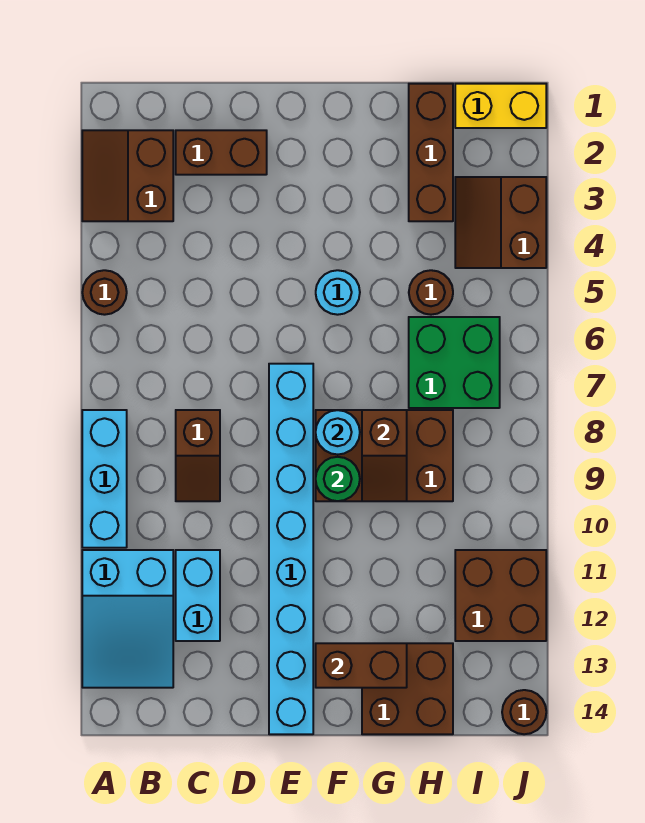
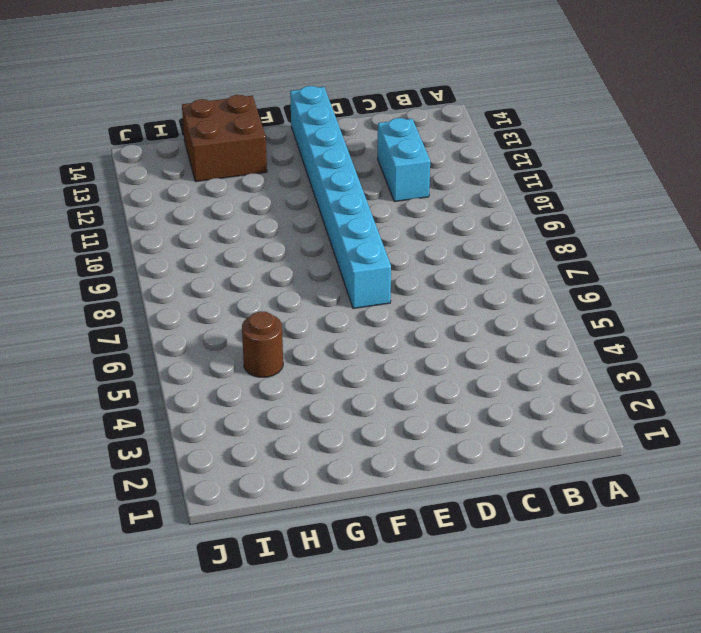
none -> brown slope A2:B3 level 1 top B
none -> brown round brick A5 level 1
none -> cyan brick A8:A10 level 1

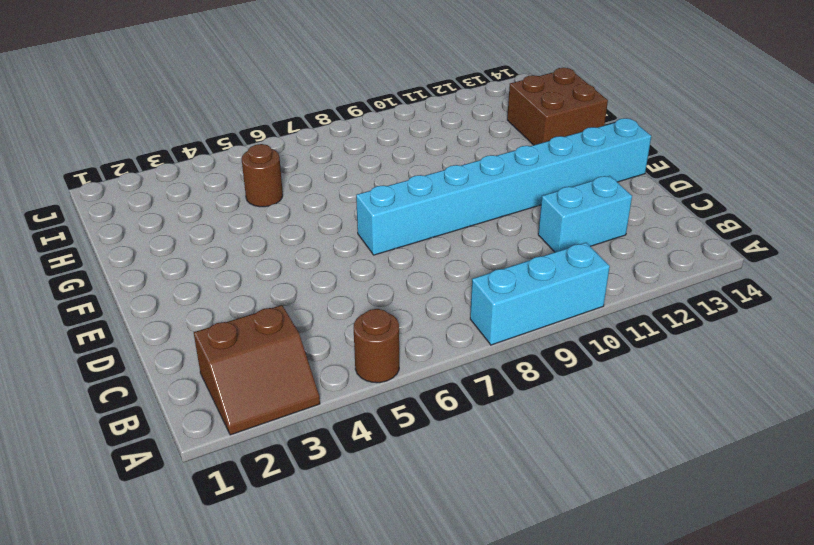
none -> cyan slope A11:B13 level 1 top 11
none -> brown brick C2:D2 level 1
none -> brown slope C8:C9 level 1 top 8

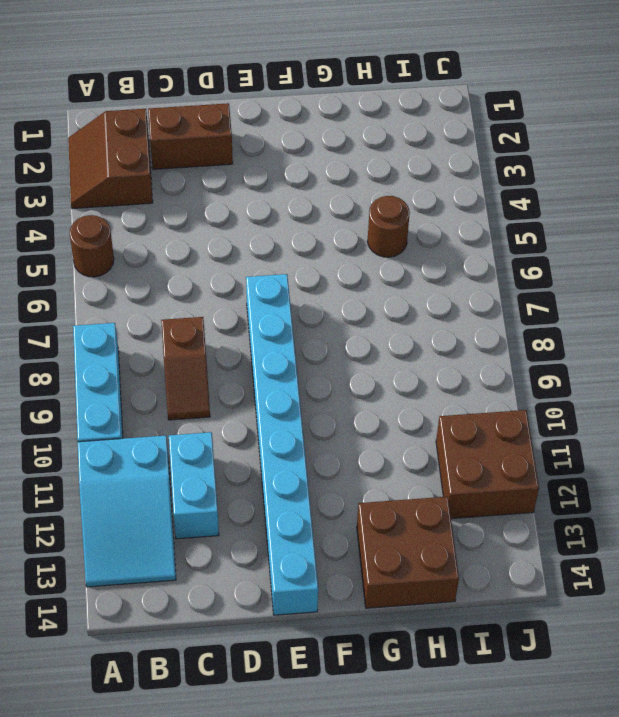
none -> cyan round brick F5 level 1
none -> brown brick F8:H9 level 1
none -> brown brick H1:H3 level 1

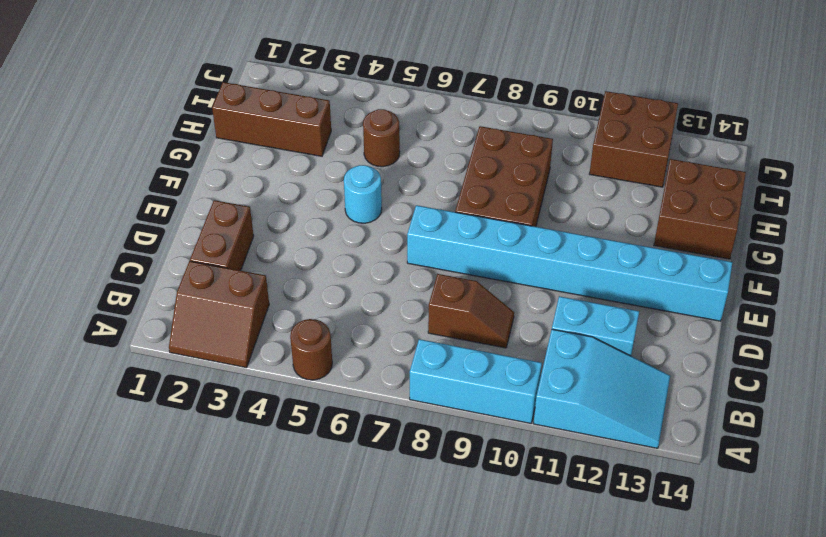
none -> green brick H6:I7 level 1
none -> yellow brick I1:J1 level 1
none -> brown slope I3:J4 level 1 top J

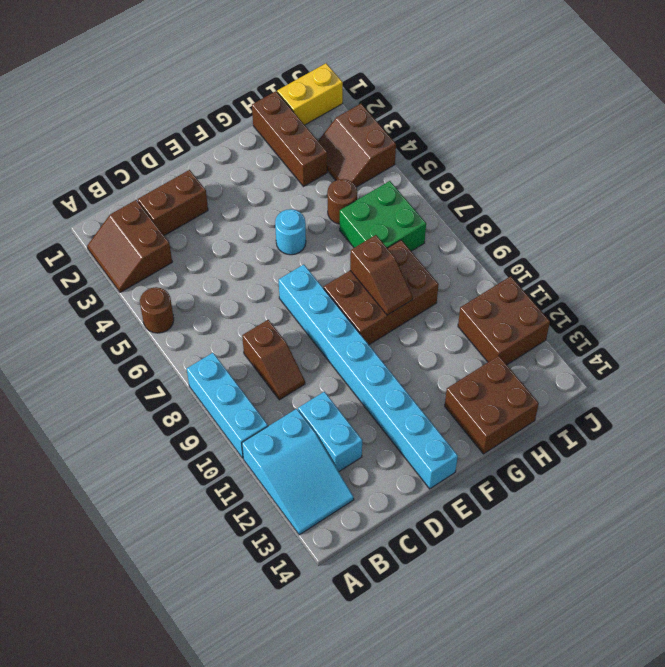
none -> brown round brick J14 level 1
none -> cyan round brick F8 level 2
none -> green round brick F9 level 2

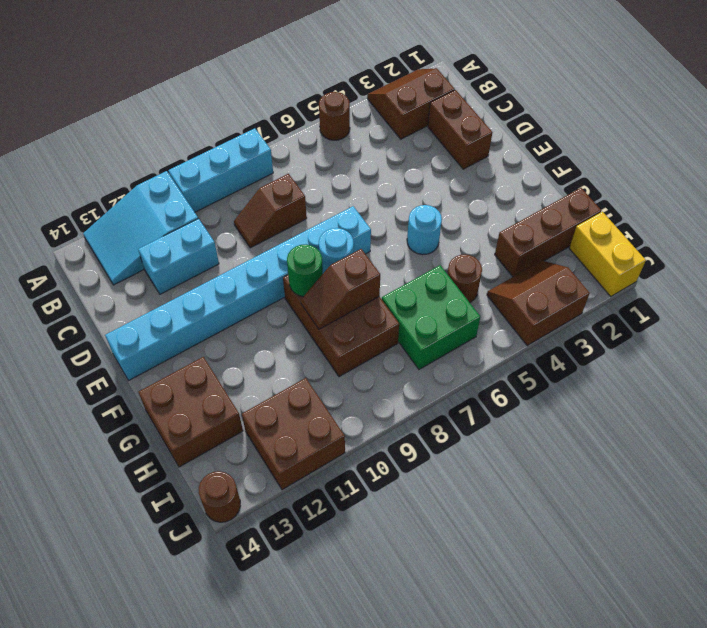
none -> brown brick F13:G13 level 2

